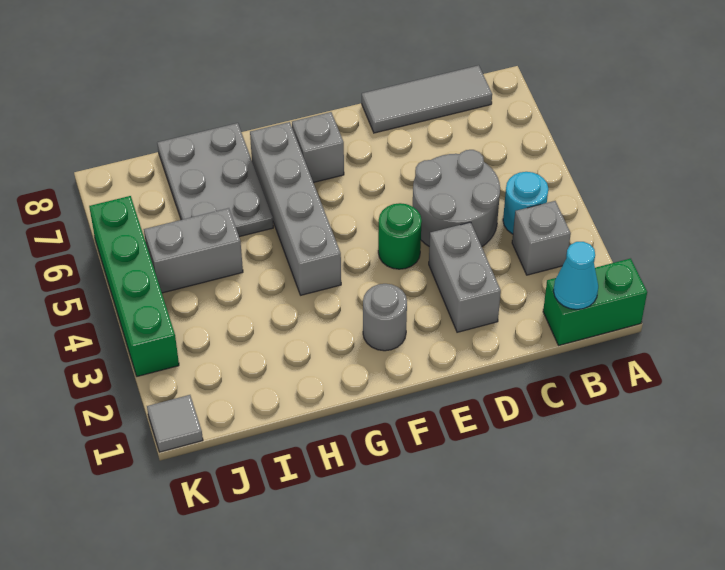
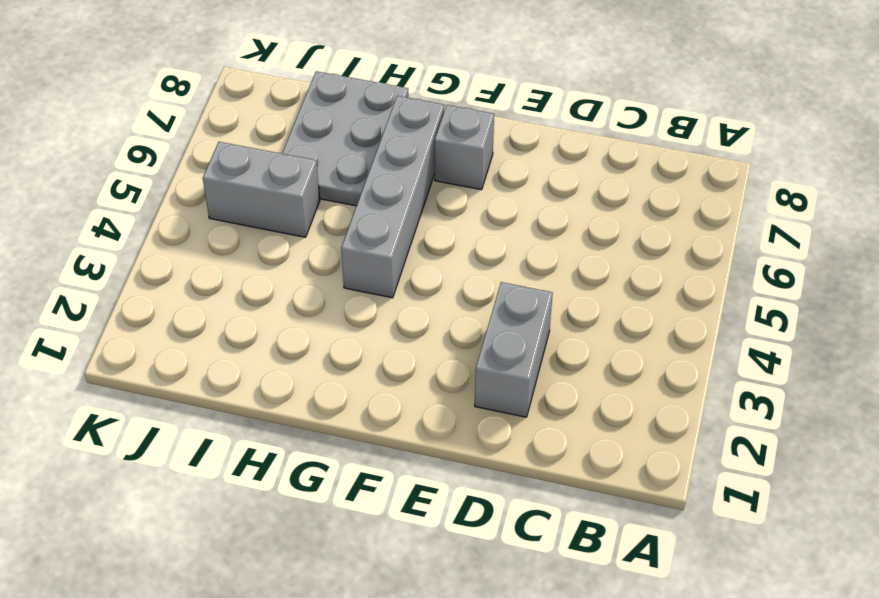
none -> green brick A1:B1 level 1
none -> grey brick B3 level 1
none -> cyan round brick B4 level 1

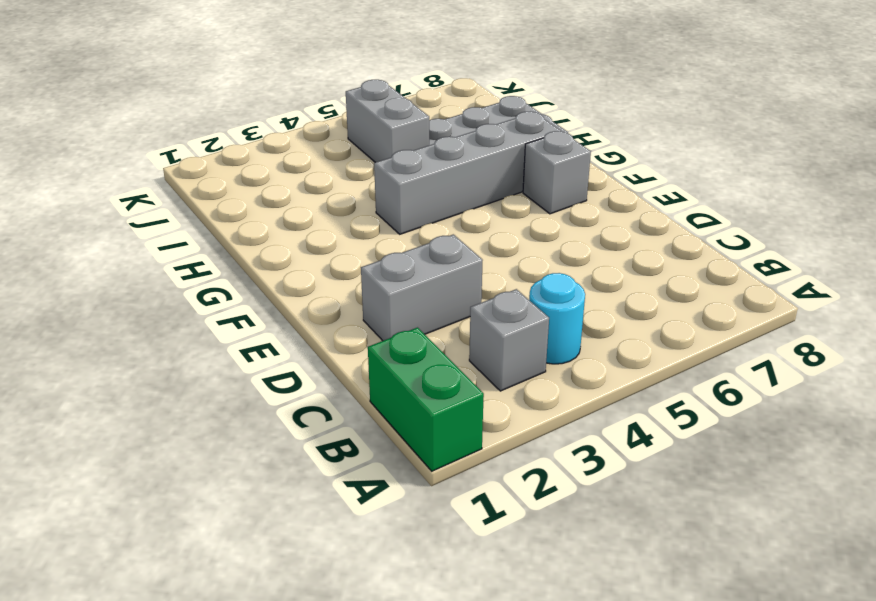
none -> grey tile B8:D8 level 1
none -> grey round brick C4:D5 level 1
none -> green round brick E4 level 1

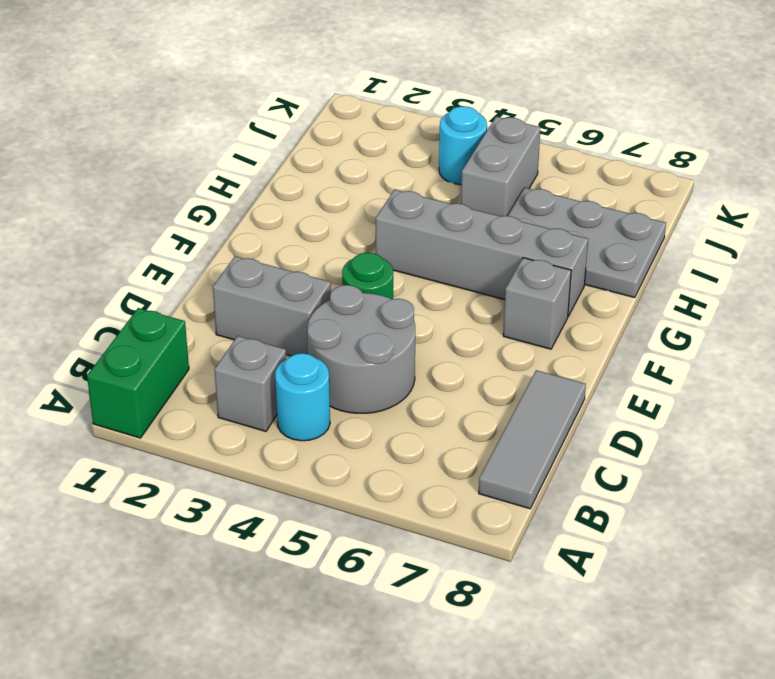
cyan round brick J4 level 1 -> none
none -> grey round brick F2 level 1
none -> grey tile K1 level 1
none -> green brick K3:K6 level 1

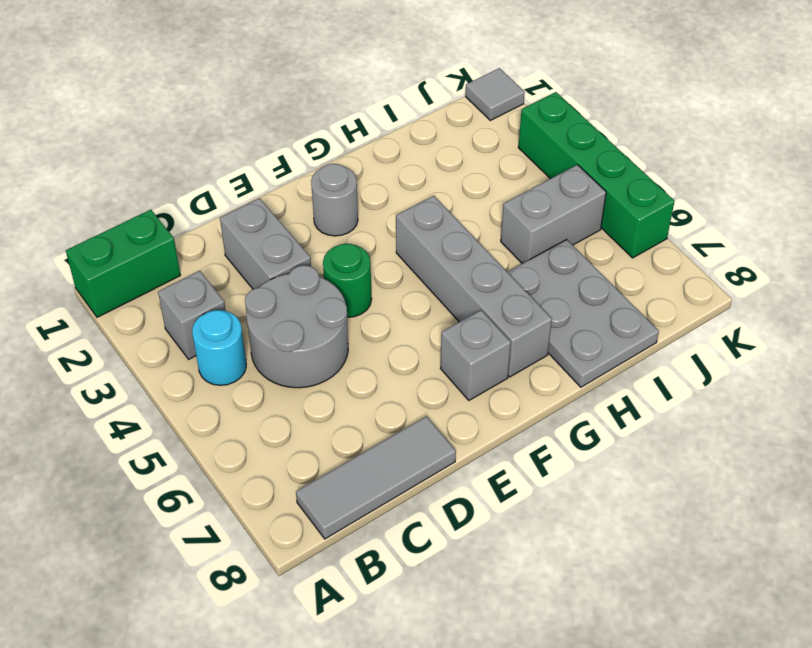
none -> cyan cone B1 level 2

